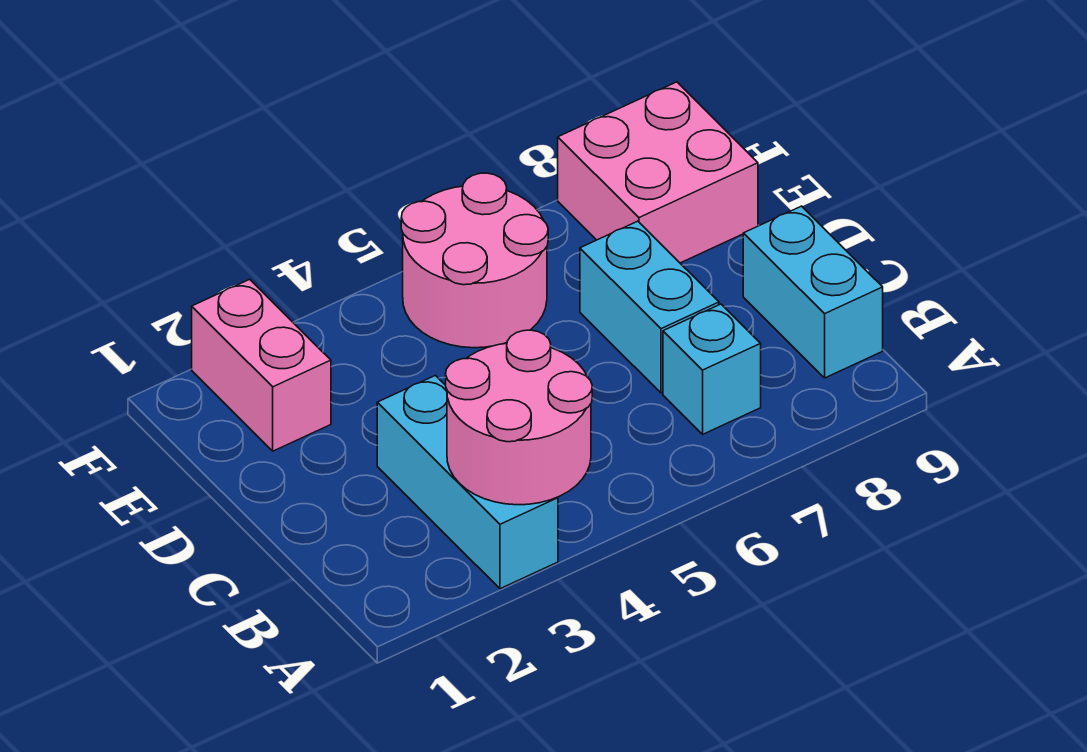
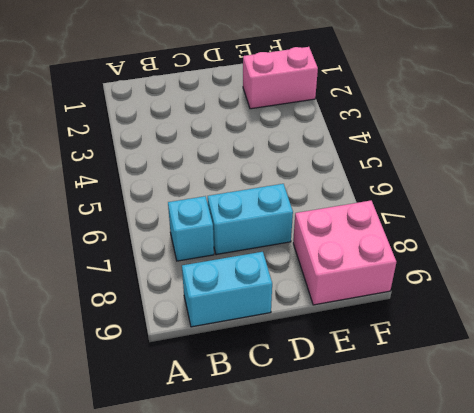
none -> cyan brick A3:C3 level 1
none -> pink round brick E5:F6 level 1

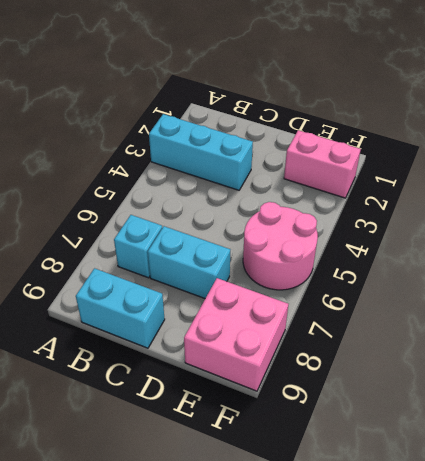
none -> pink round brick A3:B4 level 2

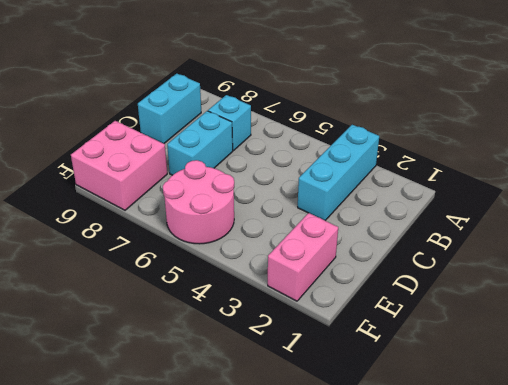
none -> pink round brick A3:B4 level 2

